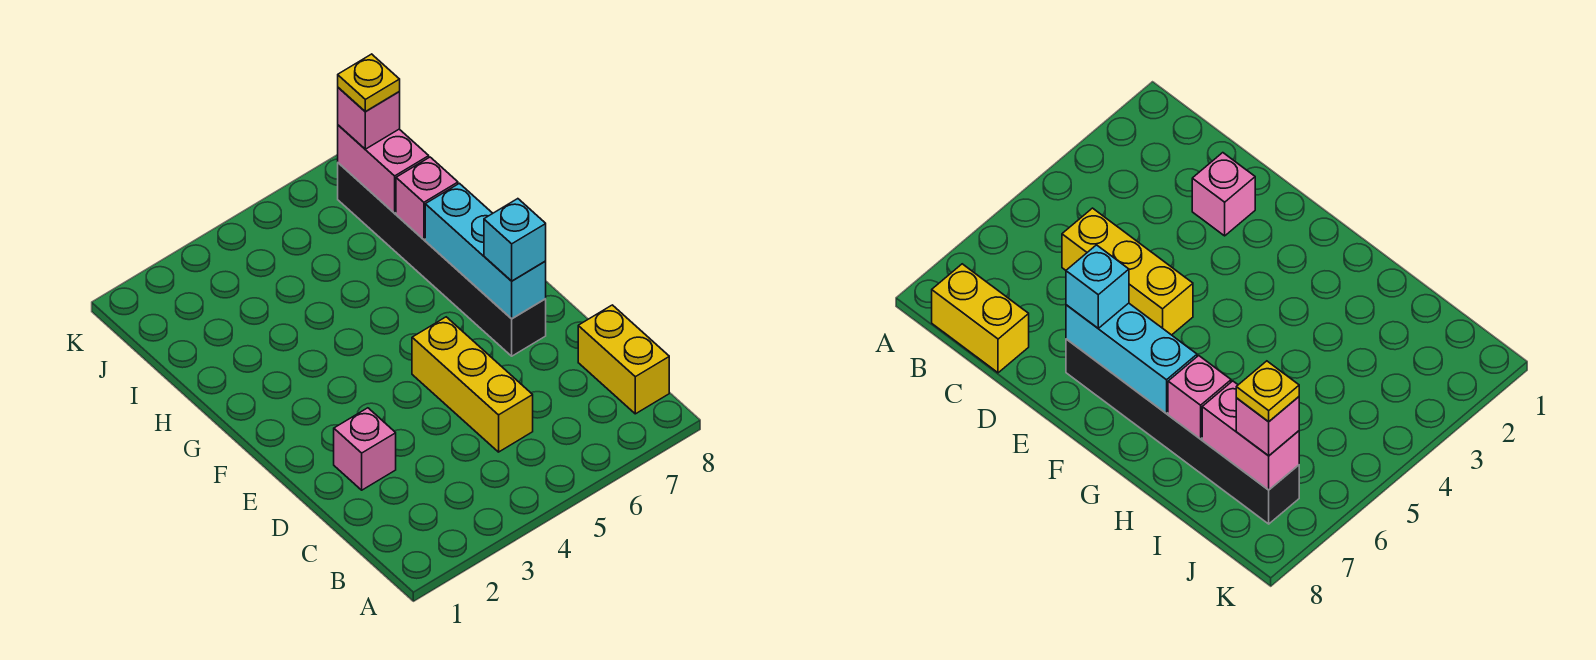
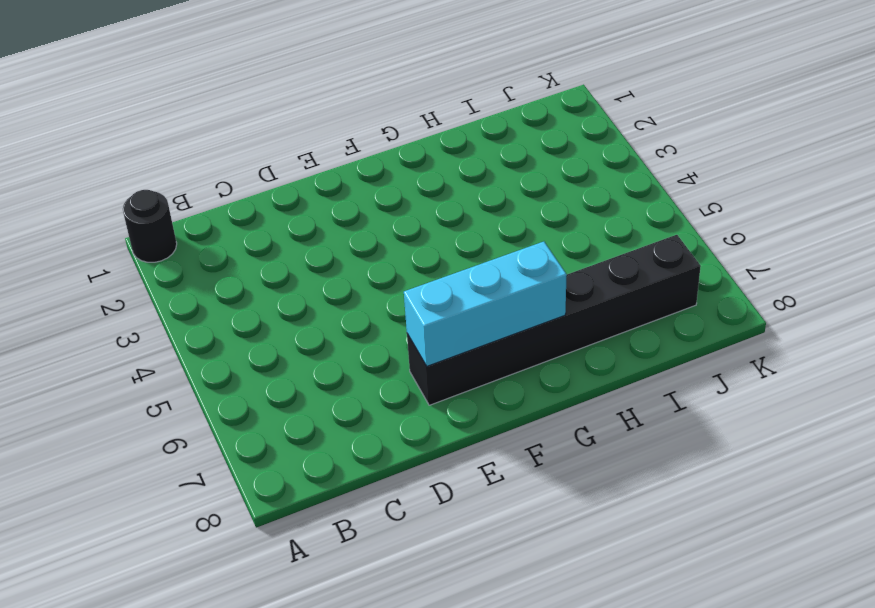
black round brick A1 level 1 -> none
none -> yellow brick B8:C8 level 1
none -> yellow brick C5:E5 level 1

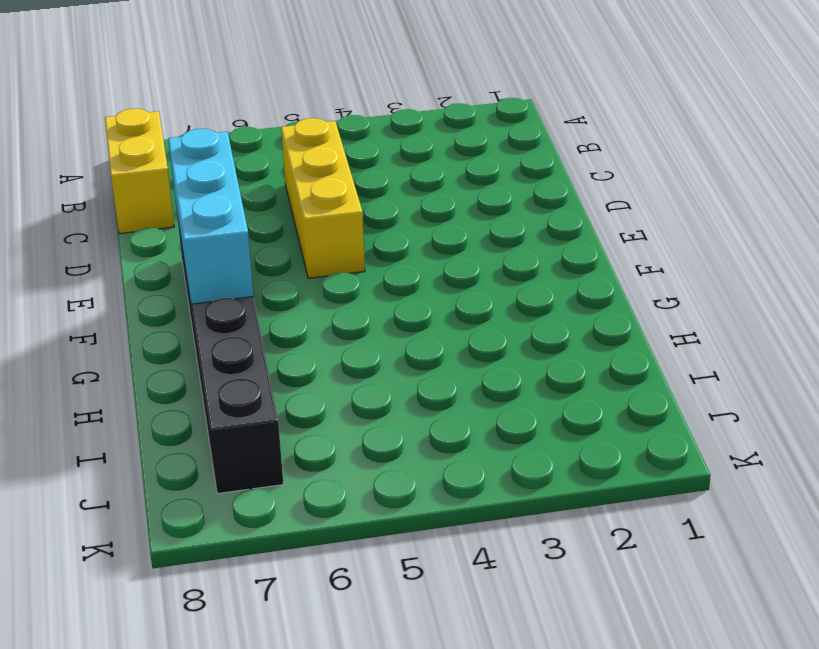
none -> pink brick D2 level 1
none -> pink brick H7 level 2

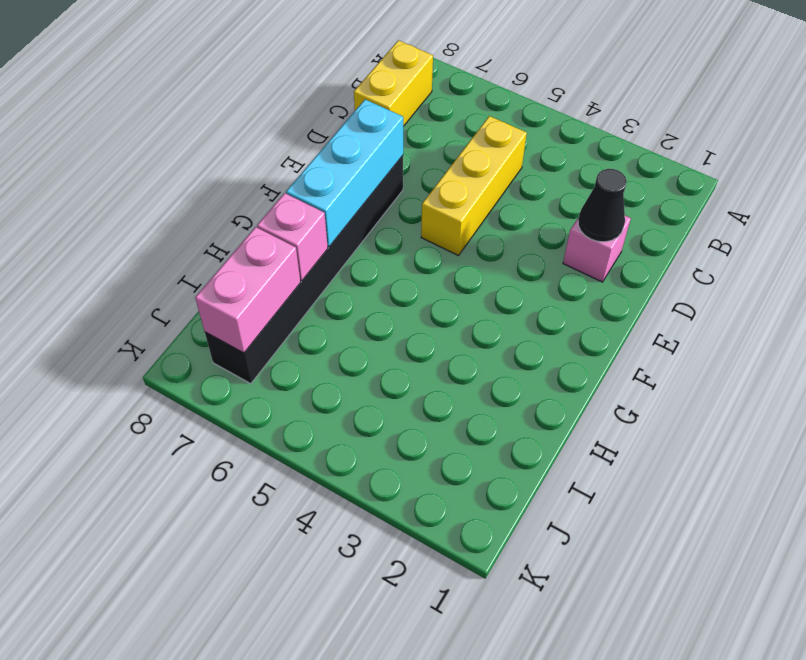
black cone D2 level 2 -> none
none -> cyan brick E7 level 3
none -> pink brick J7 level 3

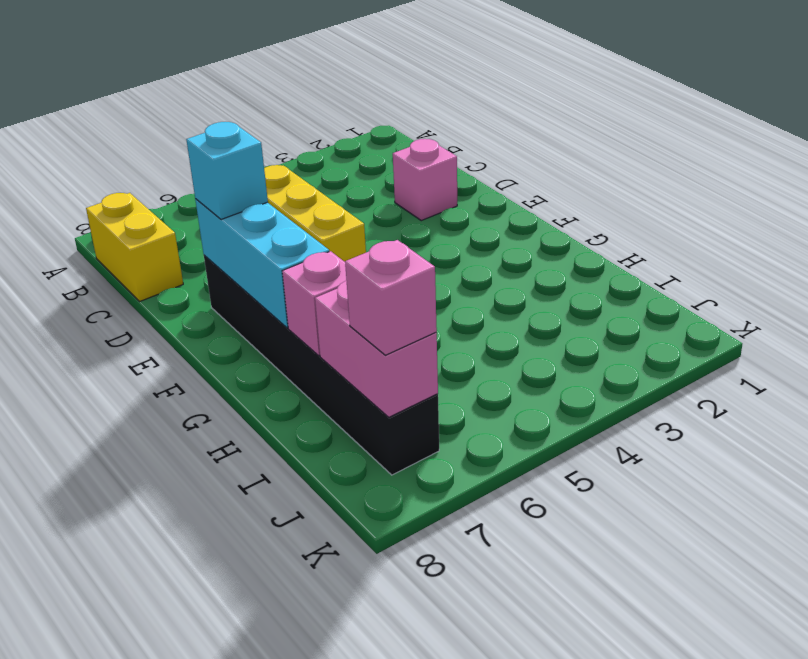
none -> yellow plate J7 level 4

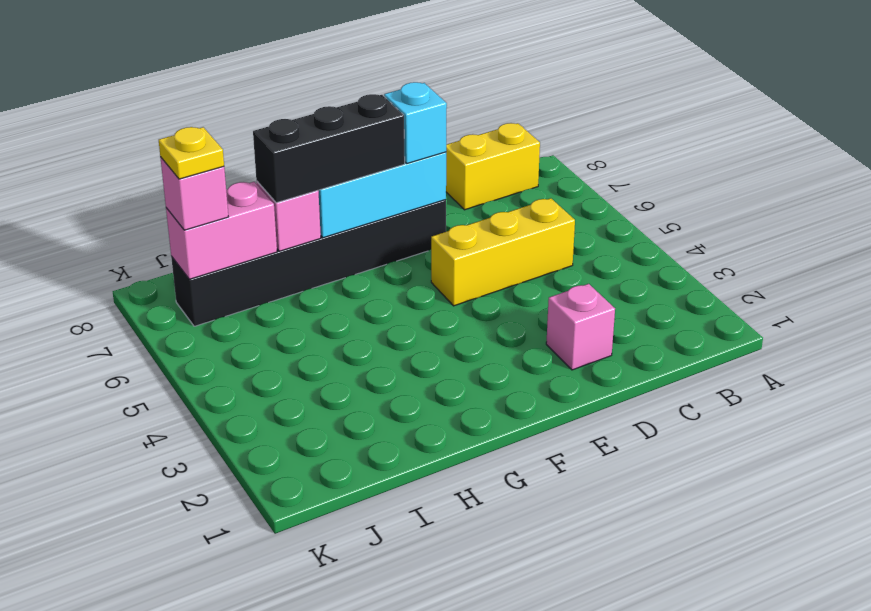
black brick F7:H7 level 3 -> none

